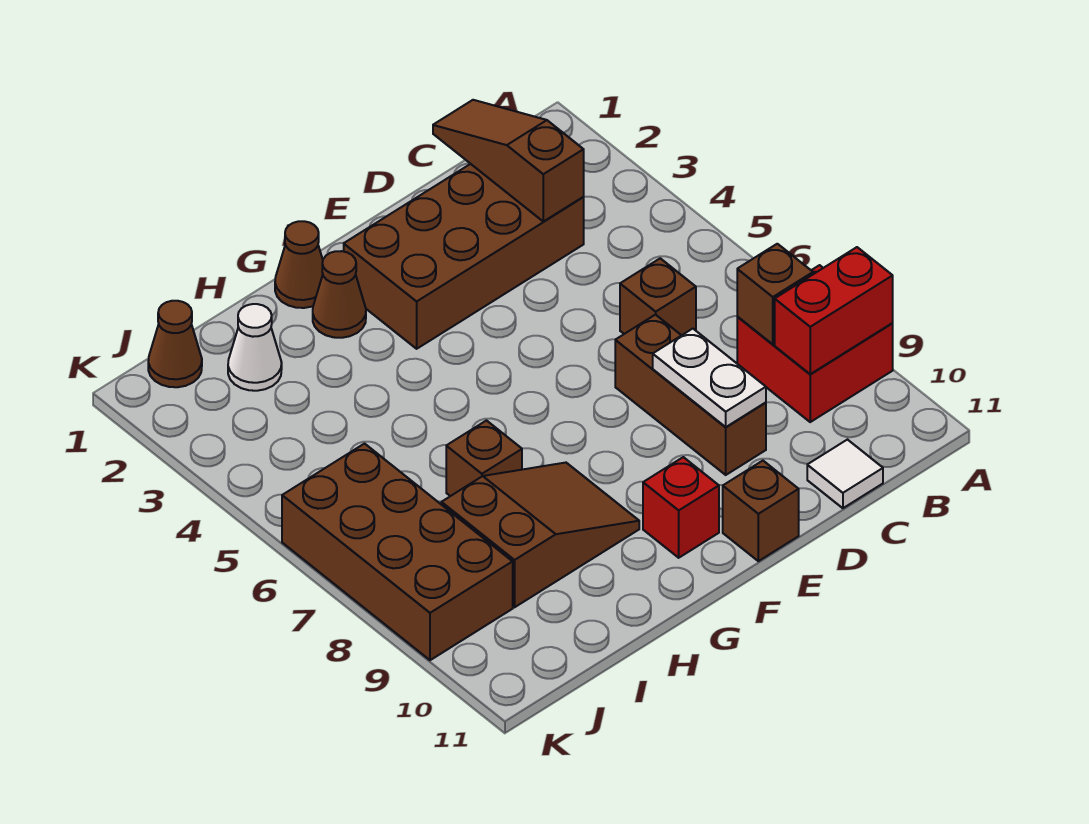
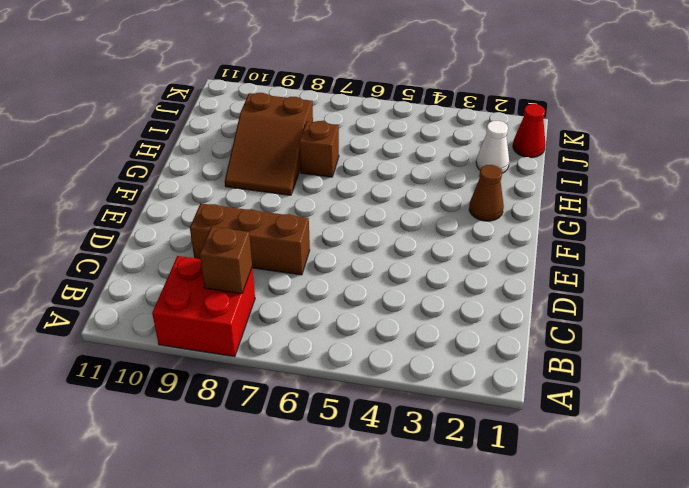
red cone J1 level 1 -> brown cone J1 level 1
none -> brown brick C2:F3 level 1
none -> brown brick C6 level 1
none -> white tile C11 level 1

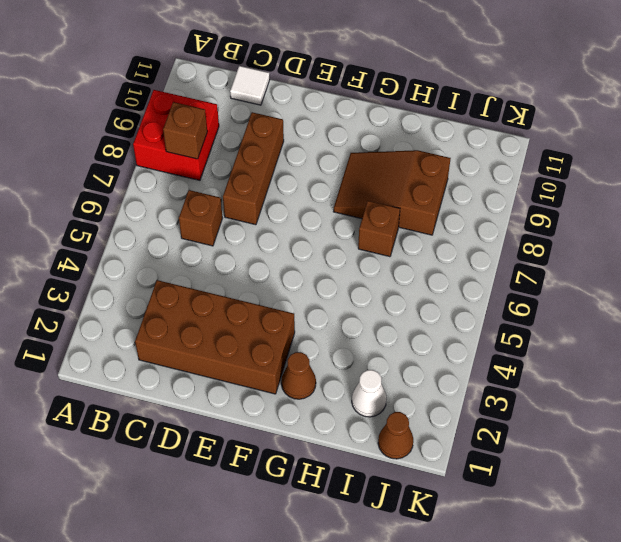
none -> brown brick E11 level 1
none -> red brick F10 level 1
none -> brown cone G1 level 1

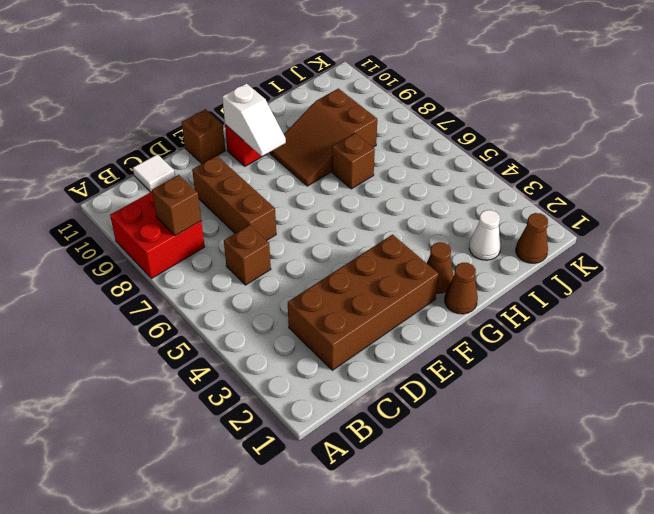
white slope F9:F10 level 2 top 10 -> none
none -> brown brick J6:K9 level 1
none -> red brick A9:B9 level 2
none -> brown slope C1:C3 level 2 top 3

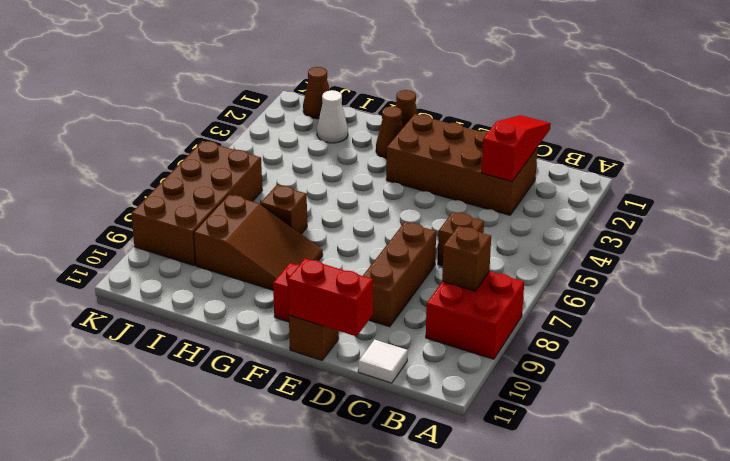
red slope C1:C3 level 2 top 3 -> brown slope C1:C3 level 2 top 3
red brick D11:E11 level 2 -> red brick A9:B9 level 2
none -> white plate D8:D9 level 2

